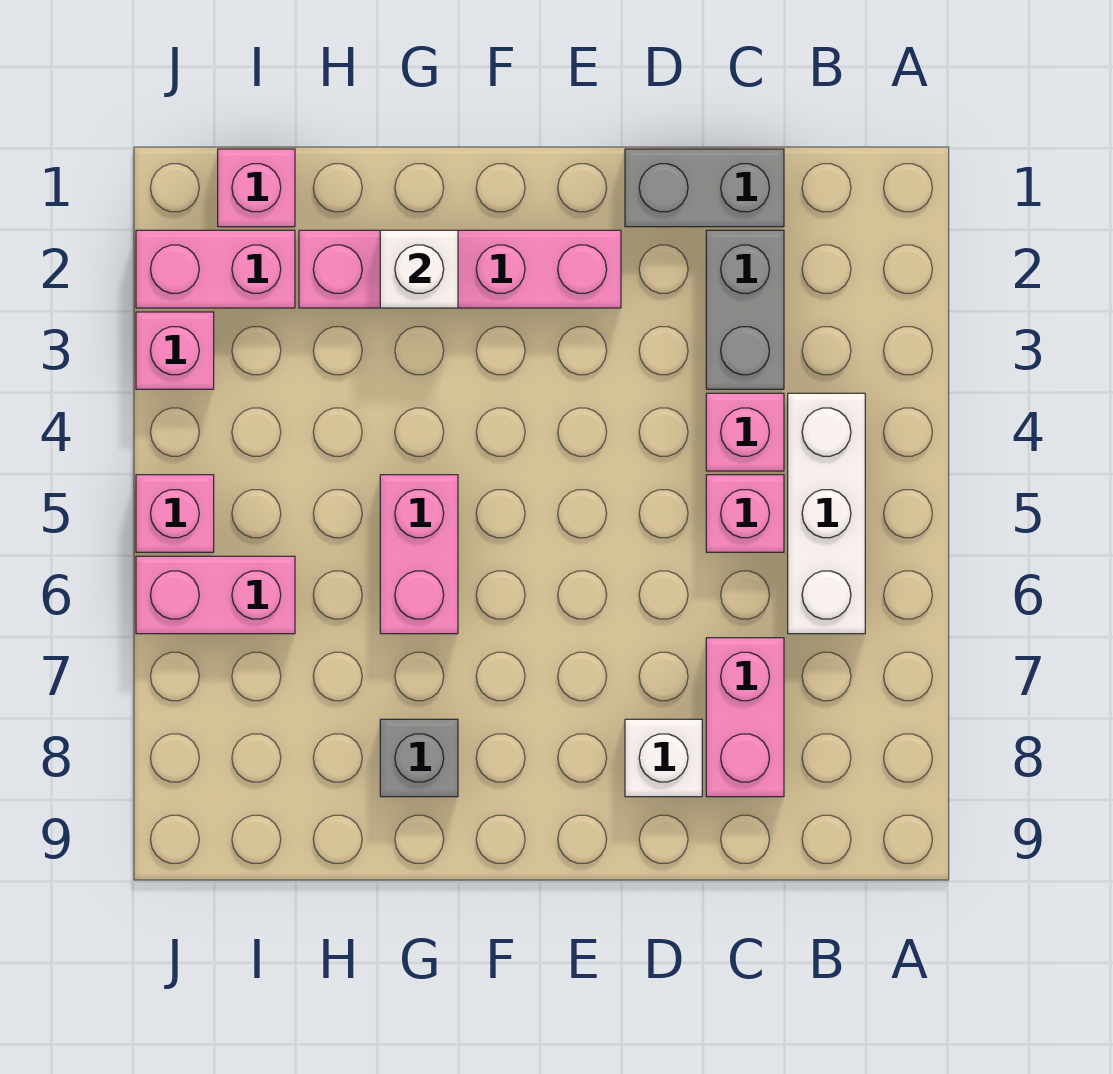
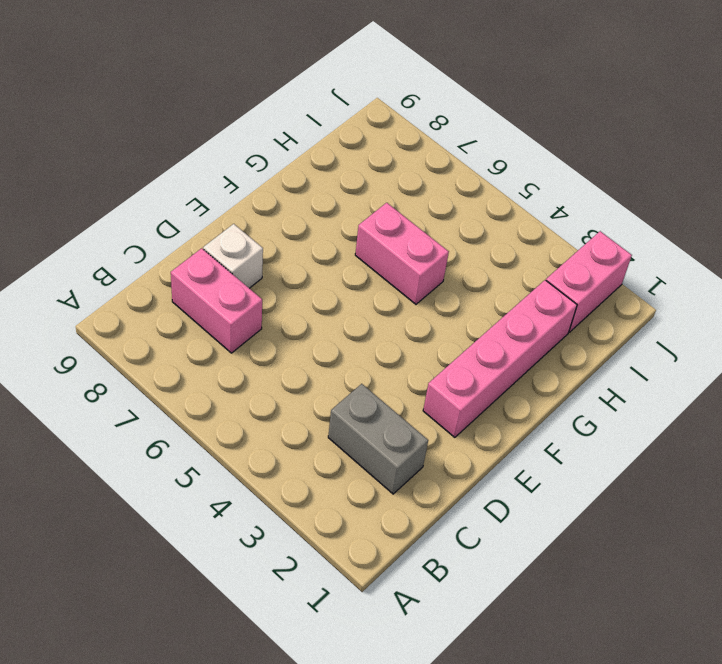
none -> white brick B4:B6 level 1
none -> grey brick C1:D1 level 1
none -> pink brick C4 level 1

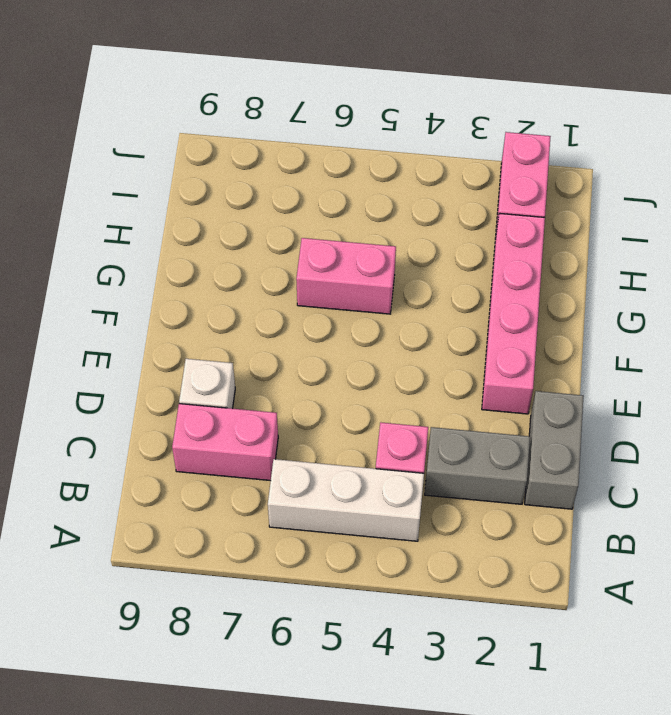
none -> pink brick C5 level 1
none -> grey brick G8 level 1
none -> pink brick I1 level 1

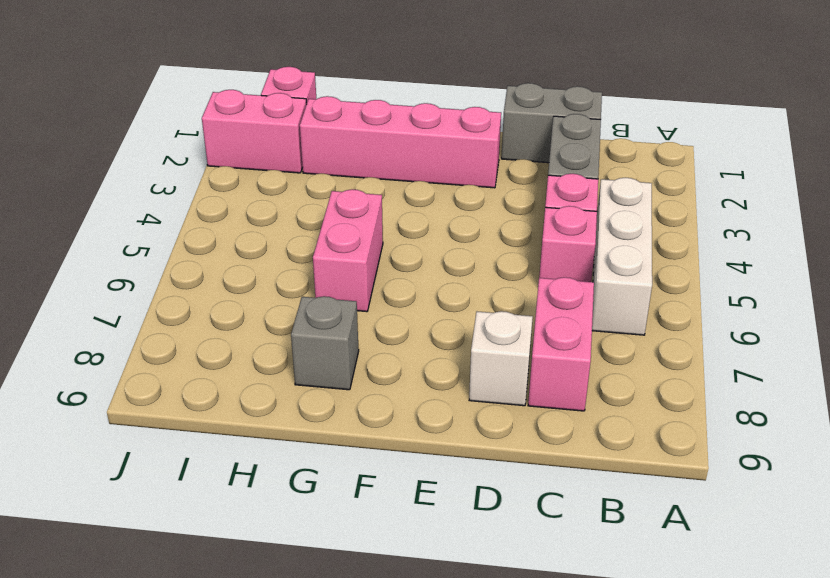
none -> pink brick I6:J6 level 1
none -> pink brick J3 level 1
none -> pink brick J5 level 1

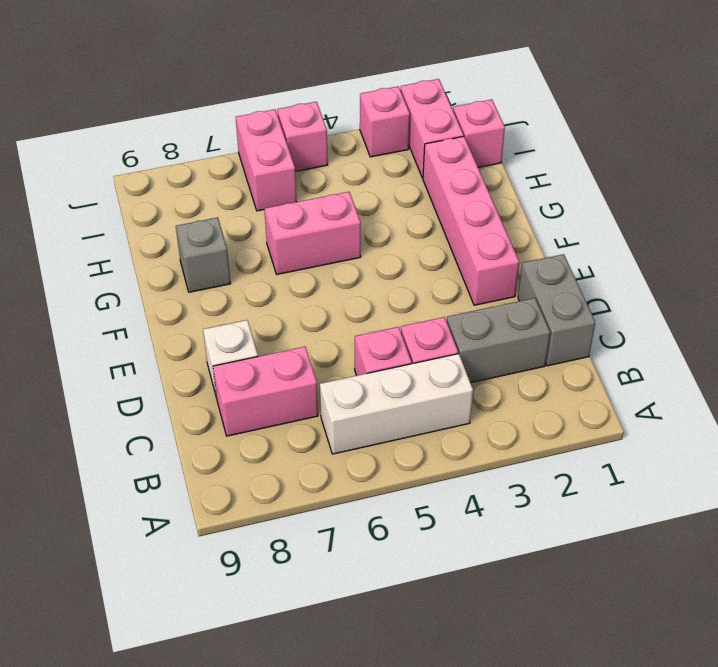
none -> white brick G2 level 2

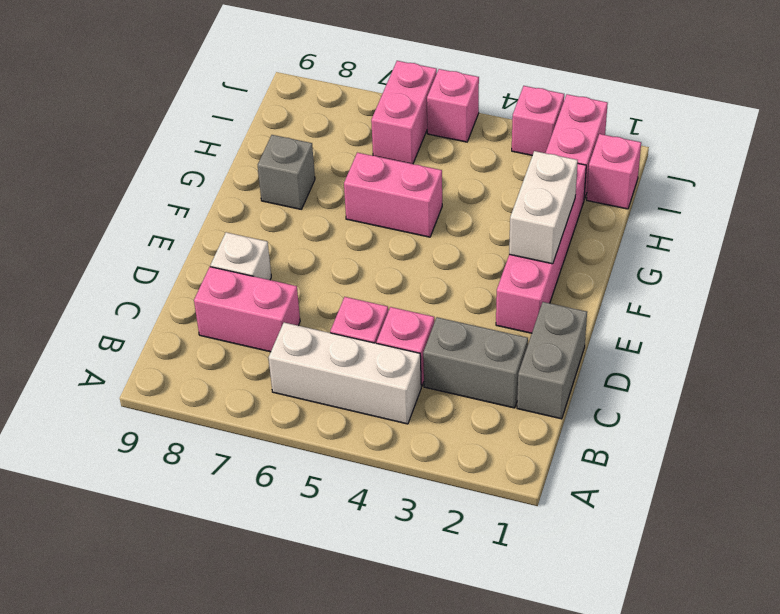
white brick F2:G2 level 2 -> white brick G2 level 2

